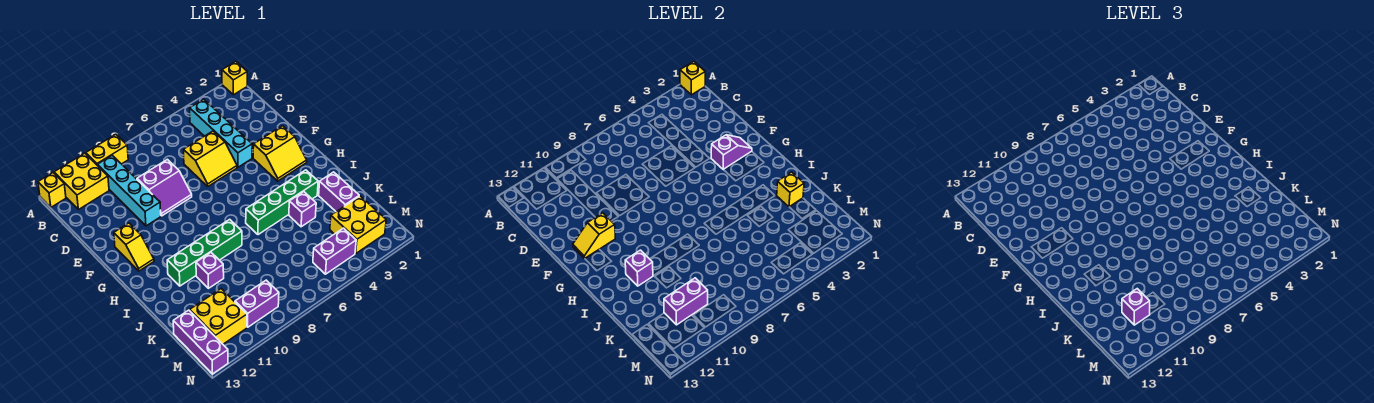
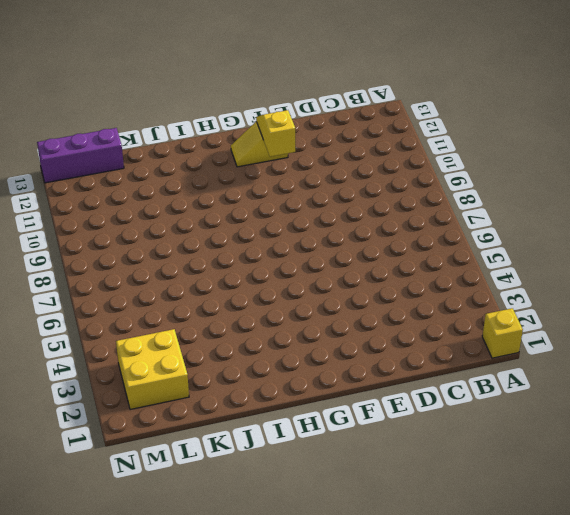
none -> yellow brick A9:A10 level 1
none -> yellow brick A11:B12 level 1
none -> yellow brick A13 level 1

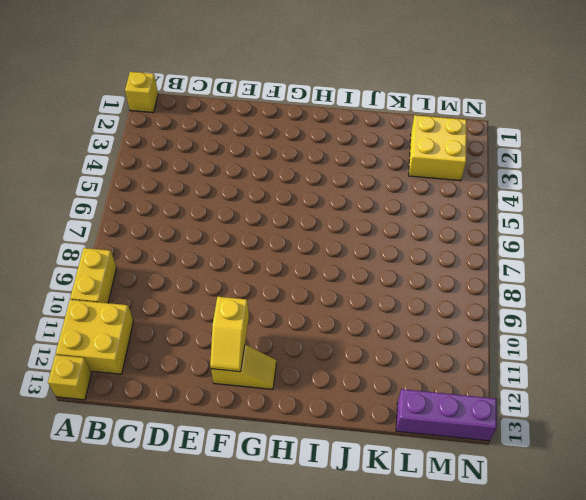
none -> cyan brick B4:E4 level 1
none -> cyan brick B10:E10 level 1
none -> yellow slope D5:E6 level 1 top D

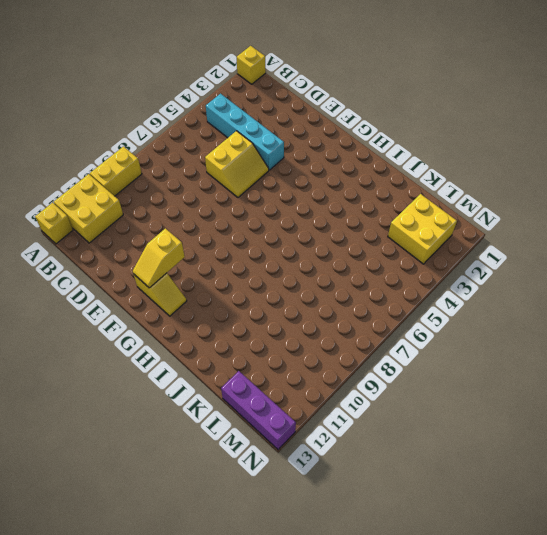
none -> cyan brick B10:E10 level 1
none -> purple slope D8:E9 level 1 top D
none -> yellow slope F2:G3 level 1 top F

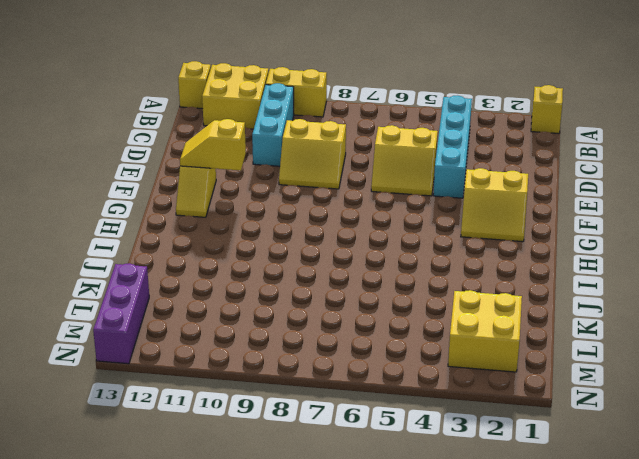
cyan brick B10:D10 level 1 -> cyan brick B10:E10 level 1
yellow slope D8:E9 level 1 top D -> purple slope D8:E9 level 1 top D
none -> green brick I3:I6 level 1
none -> green brick I8:I11 level 1
none -> purple brick J2:K2 level 1

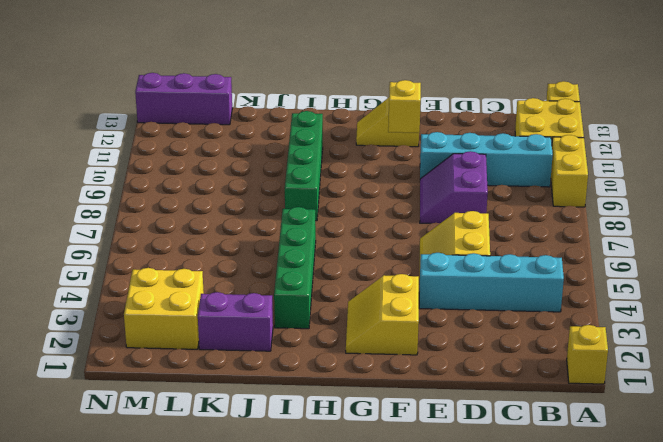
none -> purple brick J4 level 1
none -> purple brick J10 level 1
none -> yellow brick L11:M12 level 1

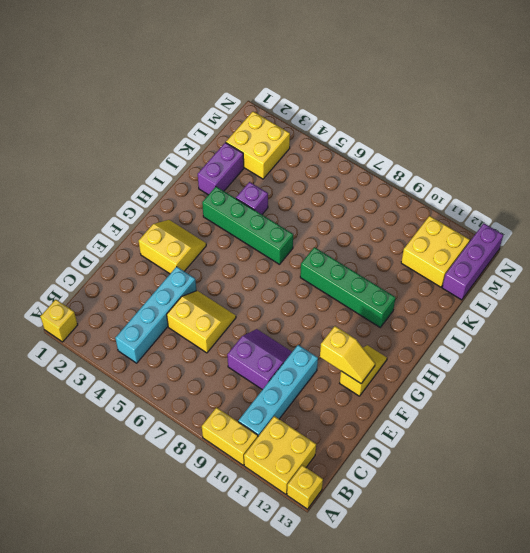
none -> purple brick J10 level 1
none -> purple brick M4:M5 level 1
none -> purple brick M9:M10 level 1

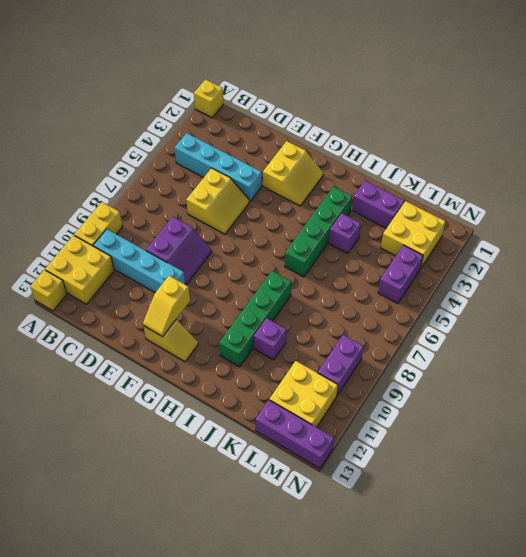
none -> yellow brick A1 level 2
none -> purple slope F2:F3 level 2 top 3
none -> purple brick I11 level 2

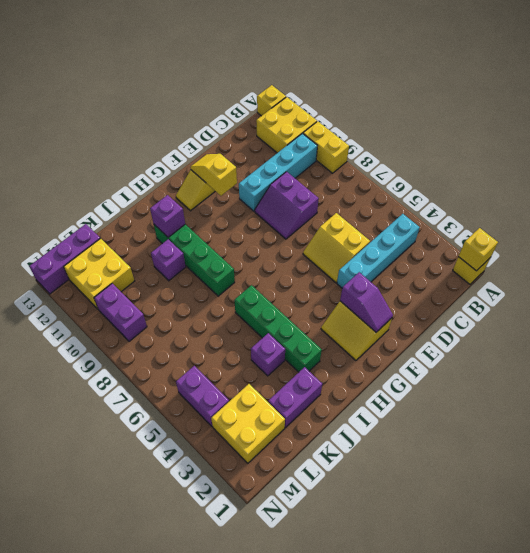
none -> yellow brick J2 level 2
none -> purple brick L10:L11 level 2
none -> purple brick L11 level 3

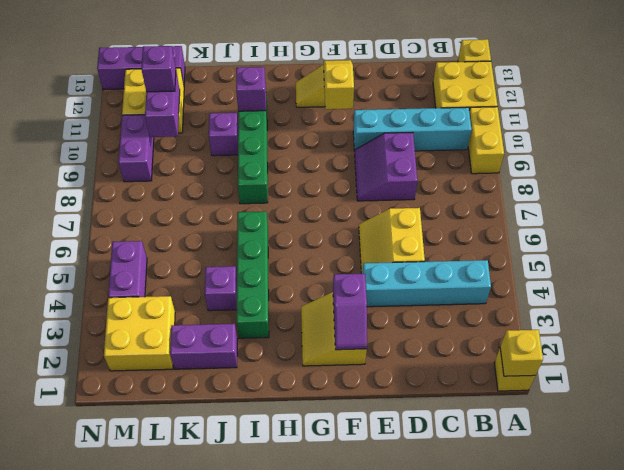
none -> yellow brick J2 level 2

